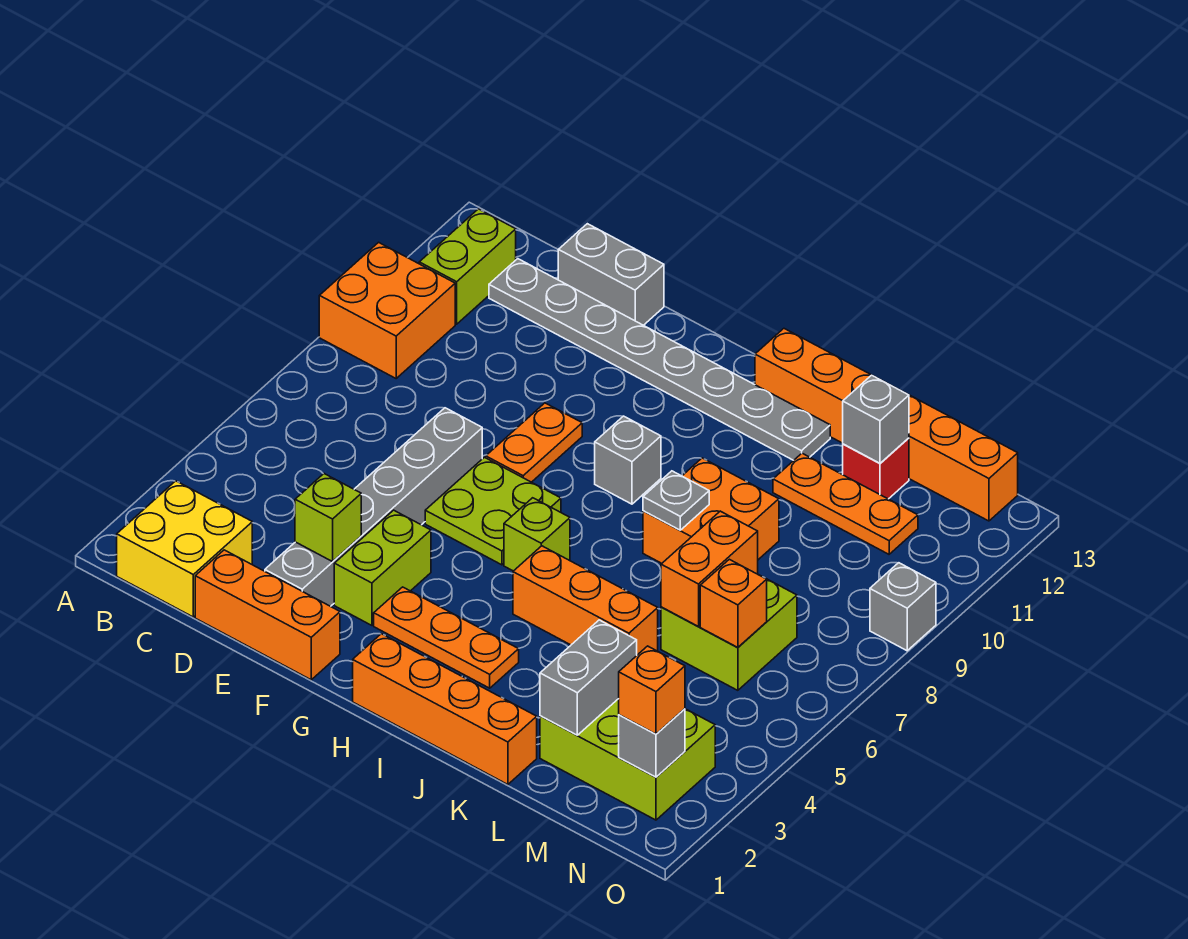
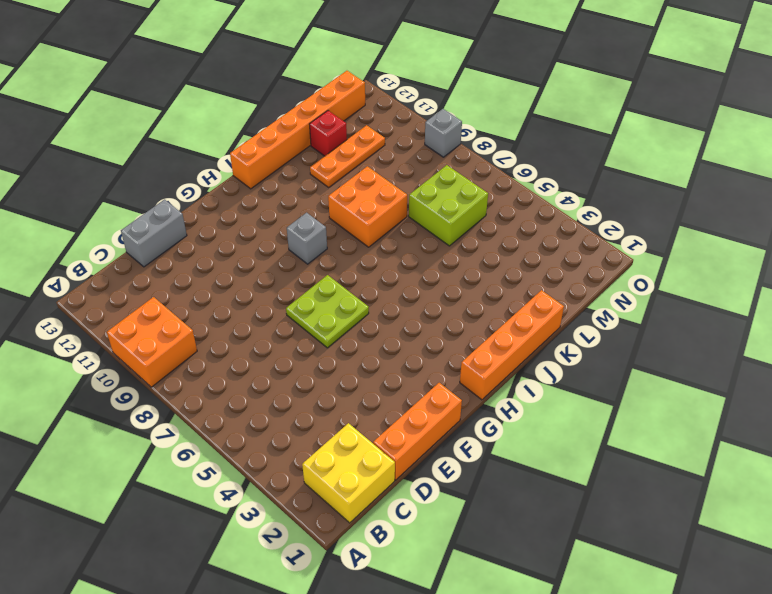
none -> lime brick B11:B12 level 1
none -> grey plate C12:J12 level 1
none -> grey brick E2:E7 level 1
none -> lime brick F3:F4 level 1

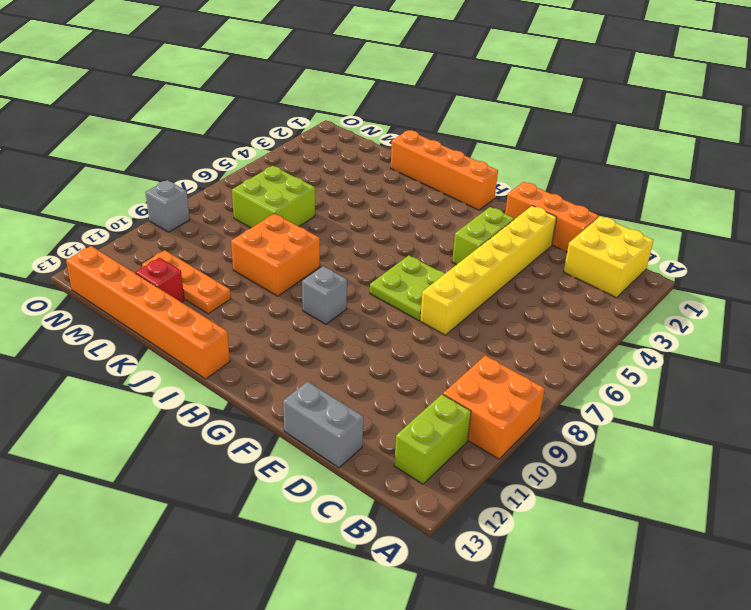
yellow brick E2:E7 level 1 -> grey brick E2:E7 level 1
none -> grey plate C12:J12 level 1
none -> orange plate F8:F9 level 1
none -> orange plate G3:I3 level 1
none -> lime brick H6 level 1

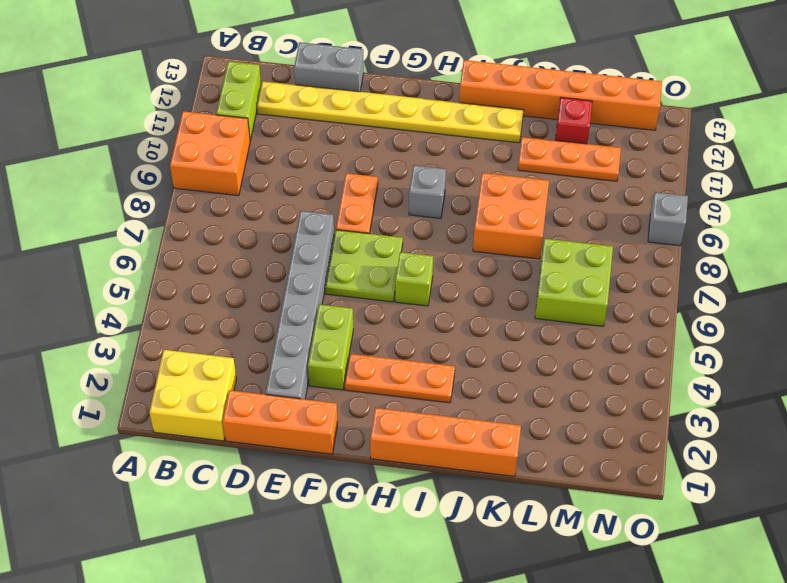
yellow plate C12:J12 level 1 -> grey plate C12:J12 level 1
none -> orange brick I5:K5 level 1
none -> lime brick L2:N3 level 1
none -> lime brick E3 level 2
none -> grey plate J8 level 2

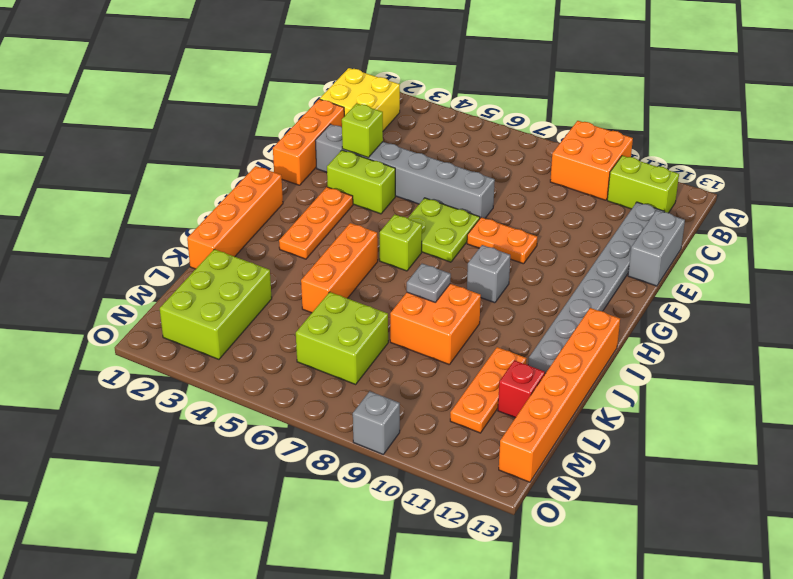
none -> grey brick L2:L3 level 2
none -> orange brick L6:L7 level 2
none -> grey brick L12 level 2
none -> orange brick M6 level 2

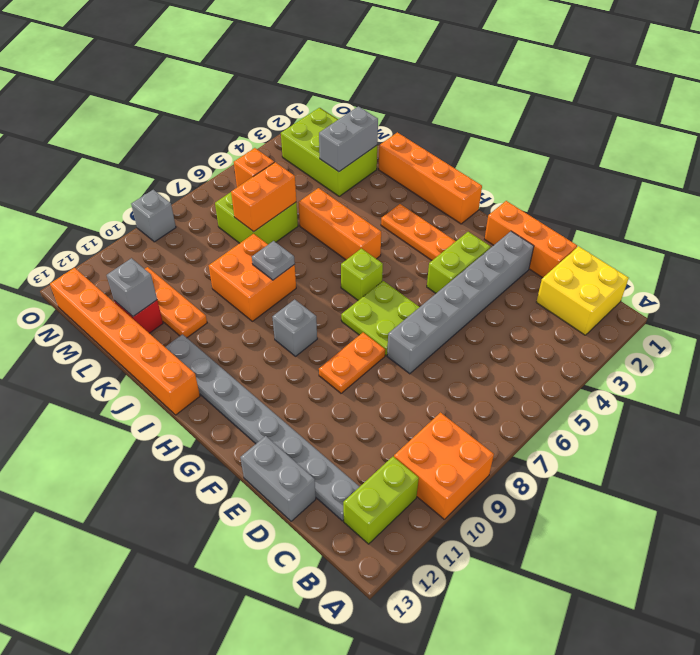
none -> lime brick E3 level 2
none -> grey brick N2 level 2
none -> orange brick N2 level 3

